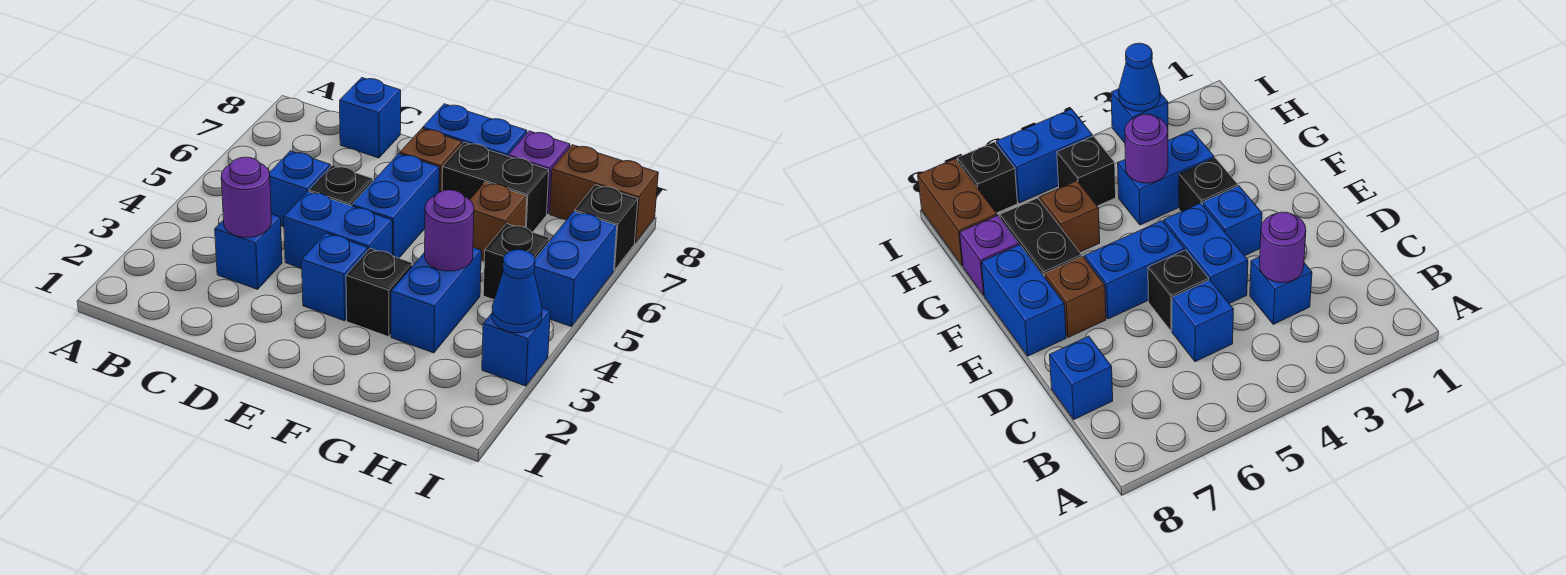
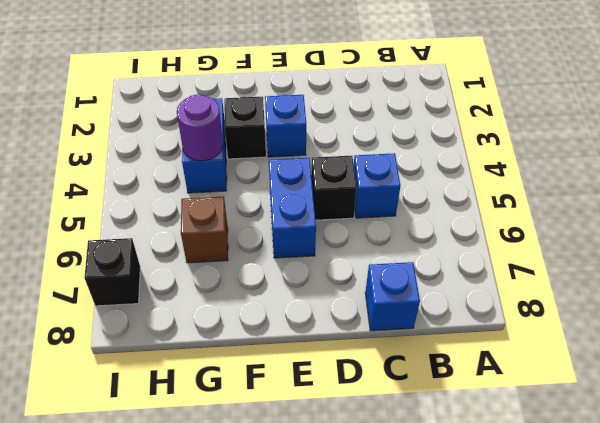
none -> blue brick C3 level 1
none -> blue brick D4:E4 level 1
none -> brown brick E7 level 1

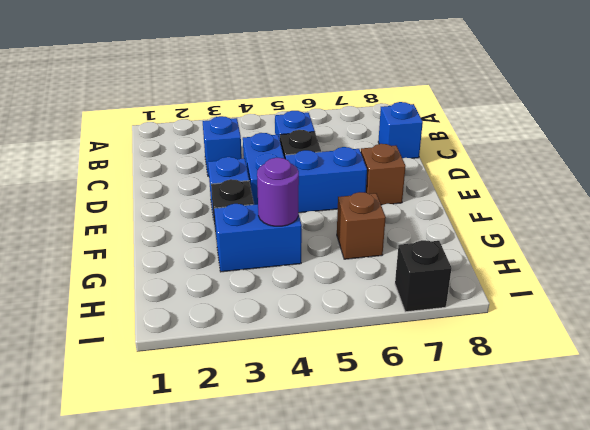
none -> blue brick E8:F8 level 1
none -> black brick F7:G7 level 1
none -> purple brick G8 level 1

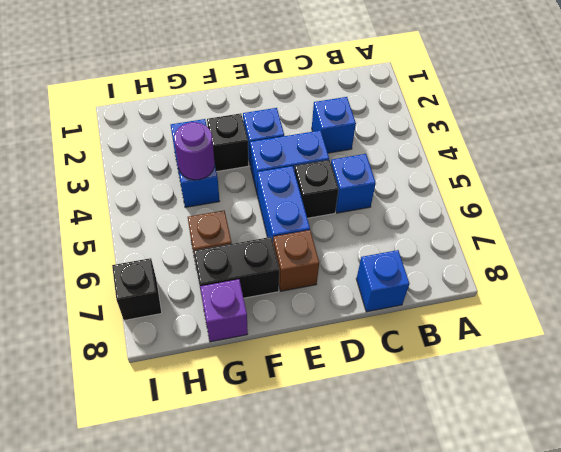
none -> blue brick E8:F8 level 1
none -> black brick H5 level 1
none -> brown brick H8:I8 level 1

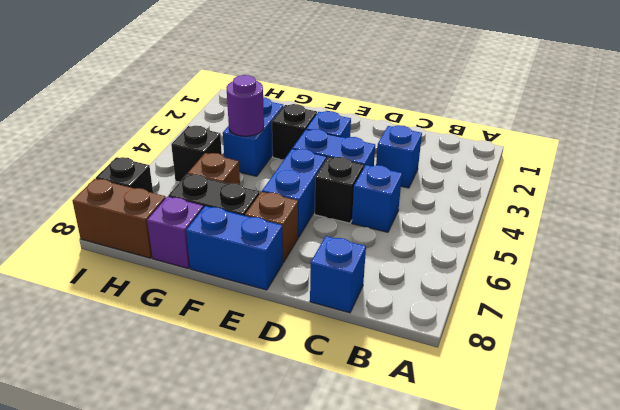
none -> blue brick I3 level 1
none -> blue brick I5:I6 level 1
none -> purple round brick C3 level 2

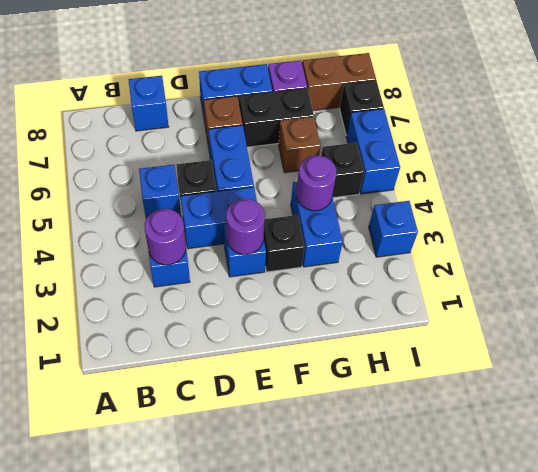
purple round brick E3 level 2 -> none
none -> blue cone I3 level 2

